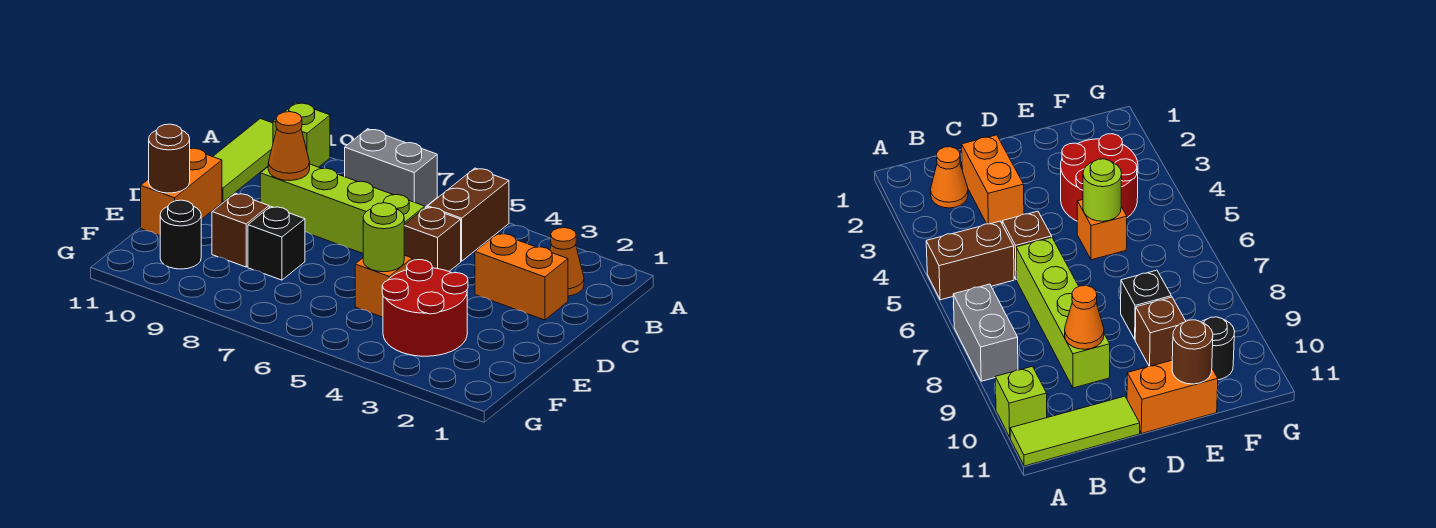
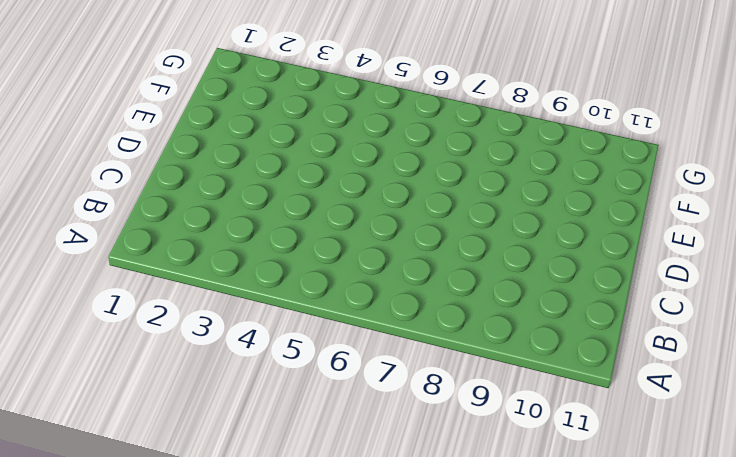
none -> brown brick A5:B5 level 1
none -> grey brick A7:A8 level 1
none -> lime brick A10 level 1

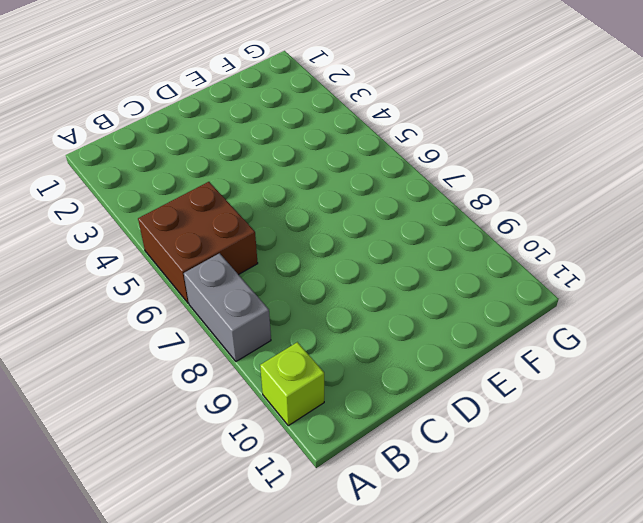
brown brick A5:B6 level 1 -> brown brick A5:B5 level 1
none -> lime tile A11:C11 level 1
none -> orange cone B2 level 1
none -> orange brick C2:C3 level 1

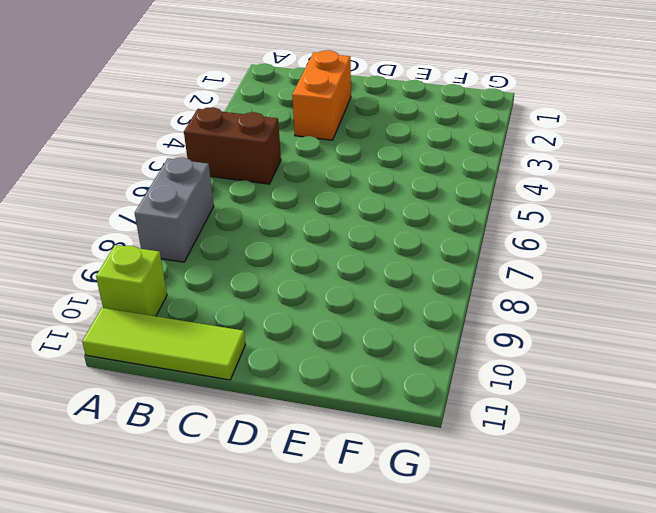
none -> orange cone B2 level 1
none -> brown brick C5 level 1
none -> lime brick C6:C9 level 1

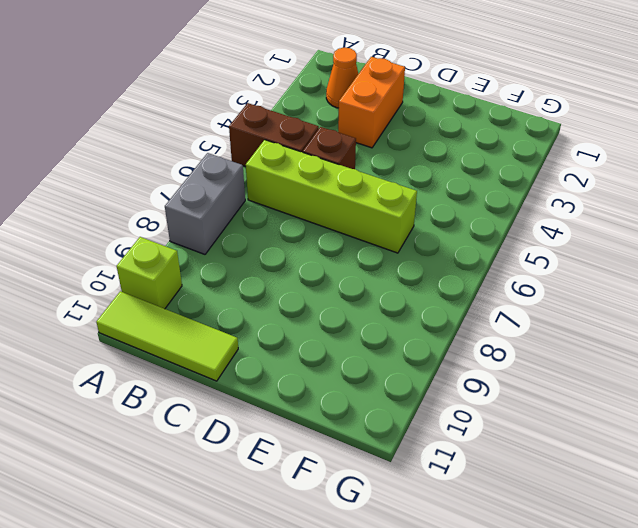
lime brick B6:E6 level 1 -> lime brick C6:C9 level 1
none -> orange brick D11:E11 level 1
none -> red round brick E3:F4 level 1
none -> orange brick E5 level 1

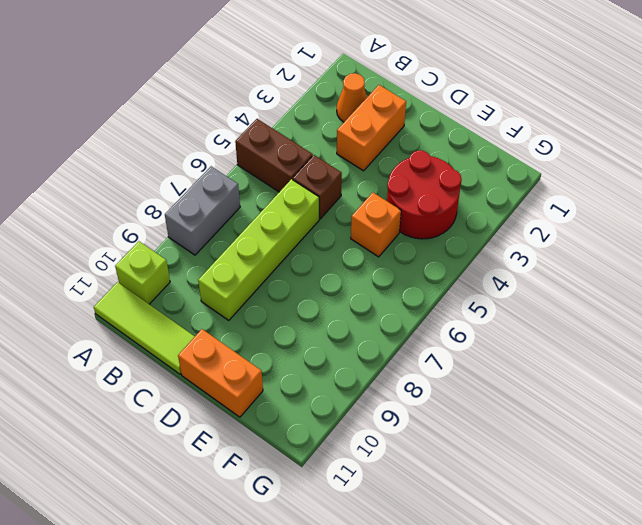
none -> black brick E8 level 1
none -> brown brick E9 level 1
none -> black round brick F10 level 1

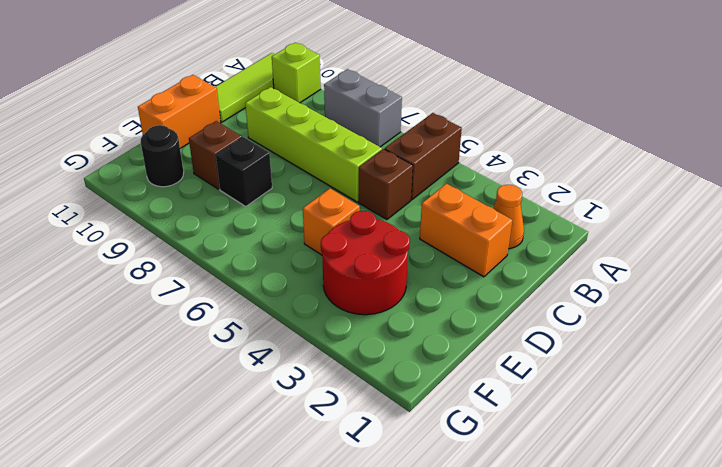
none -> orange cone C9 level 2
none -> lime round brick E5 level 2
none -> brown round brick E11 level 2

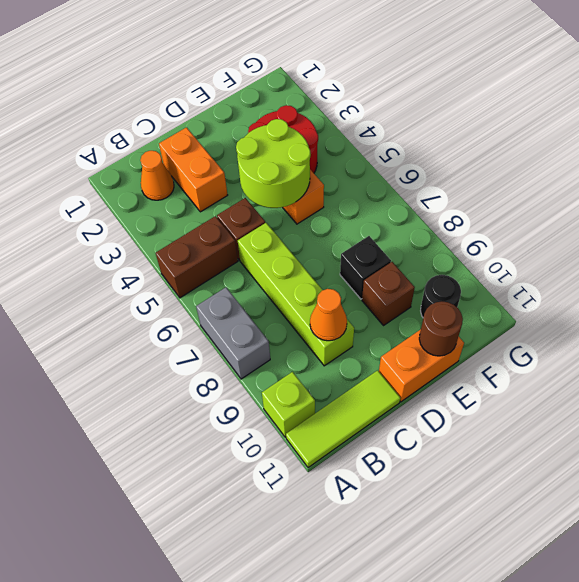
lime round brick D4:E5 level 2 -> lime round brick E5 level 2

